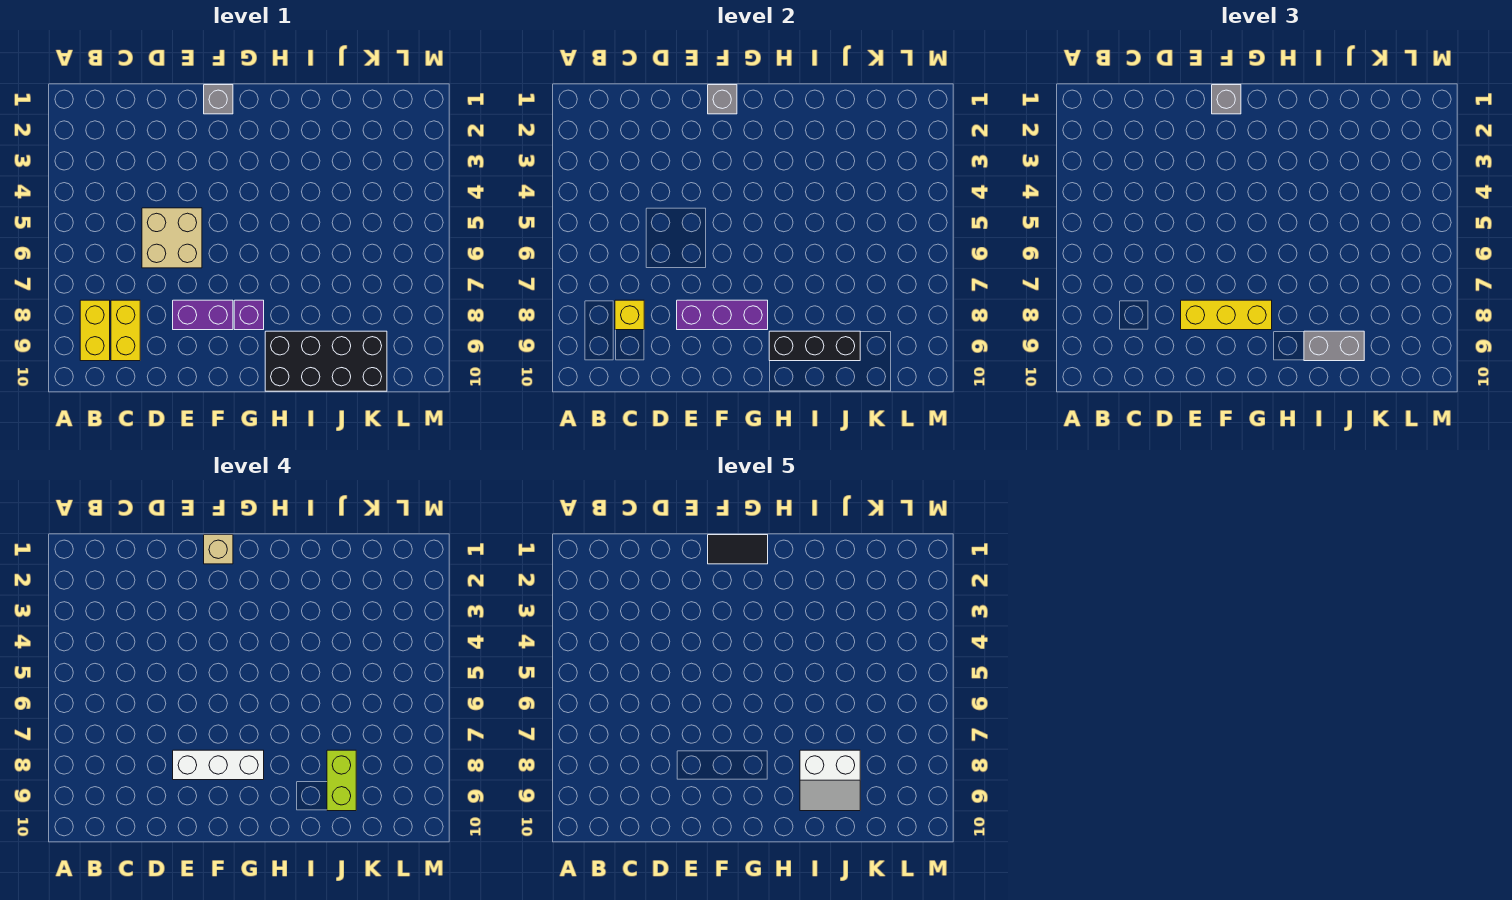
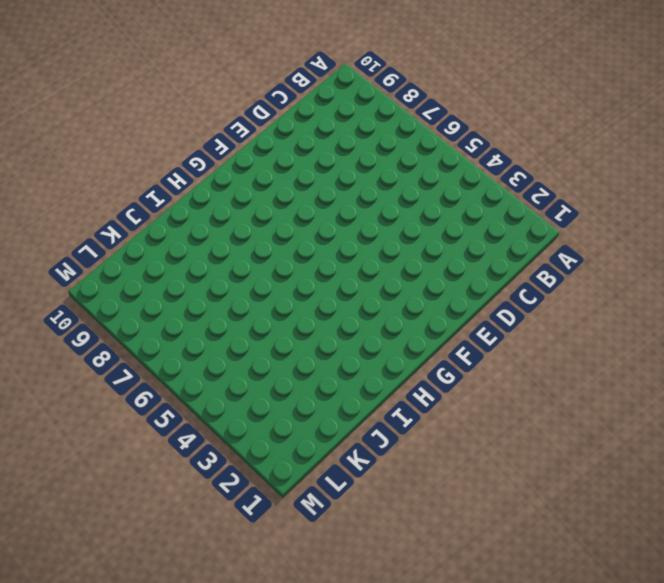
none -> yellow brick B8:B9 level 1
none -> yellow brick C8:C9 level 1
none -> tan brick D5:E6 level 1

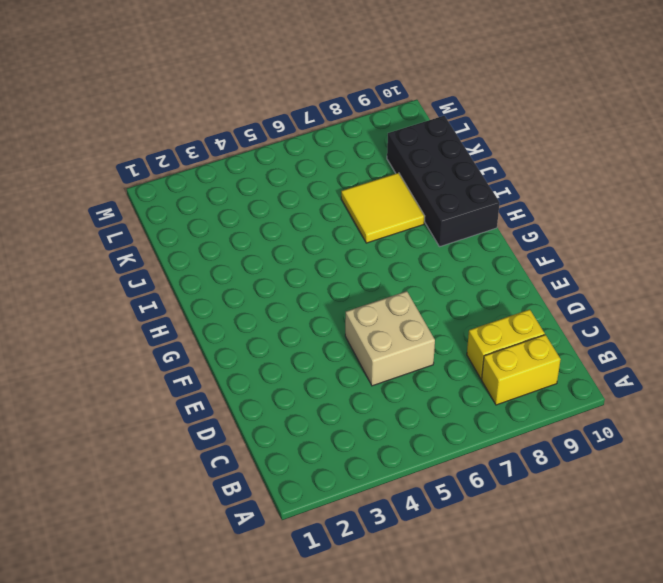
yellow tile I7:J8 level 1 -> none
none -> purple brick E8:F8 level 1
none -> grey brick F1 level 1
none -> purple brick G8 level 1

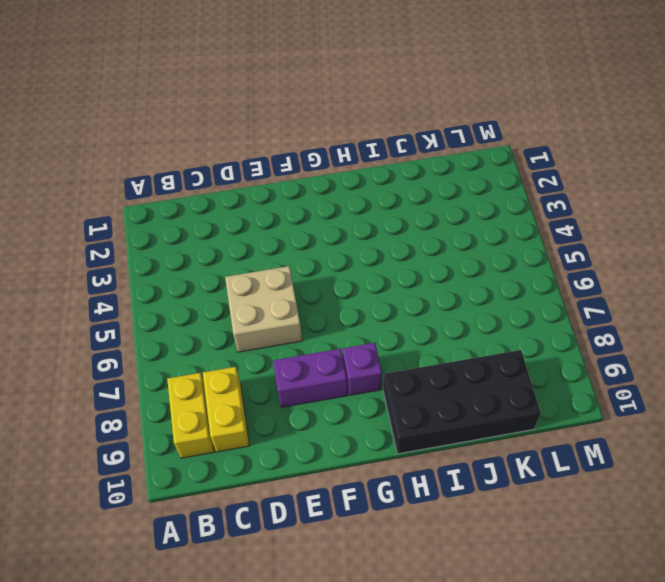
none -> grey brick F1 level 1
none -> yellow brick C8 level 2
none -> purple brick E8:G8 level 2

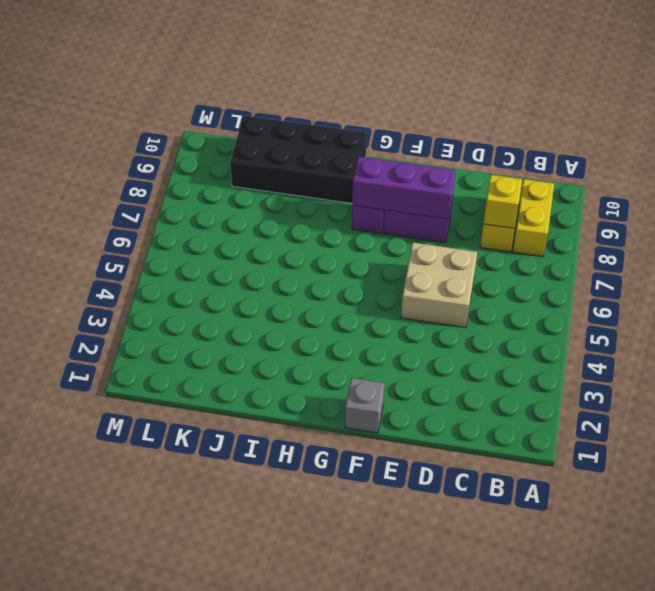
none -> grey brick F1 level 2
none -> black brick H9:J9 level 2
none -> yellow brick E8:G8 level 3

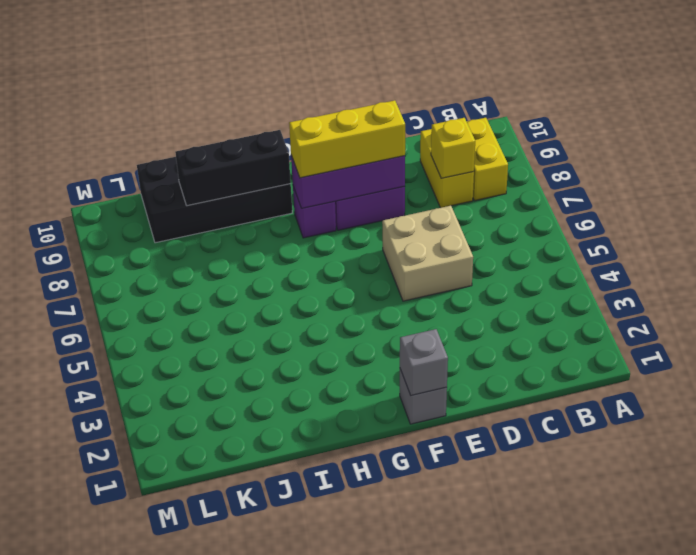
none -> grey brick F1 level 3
none -> grey brick I9:J9 level 3
none -> white brick E8:G8 level 4

